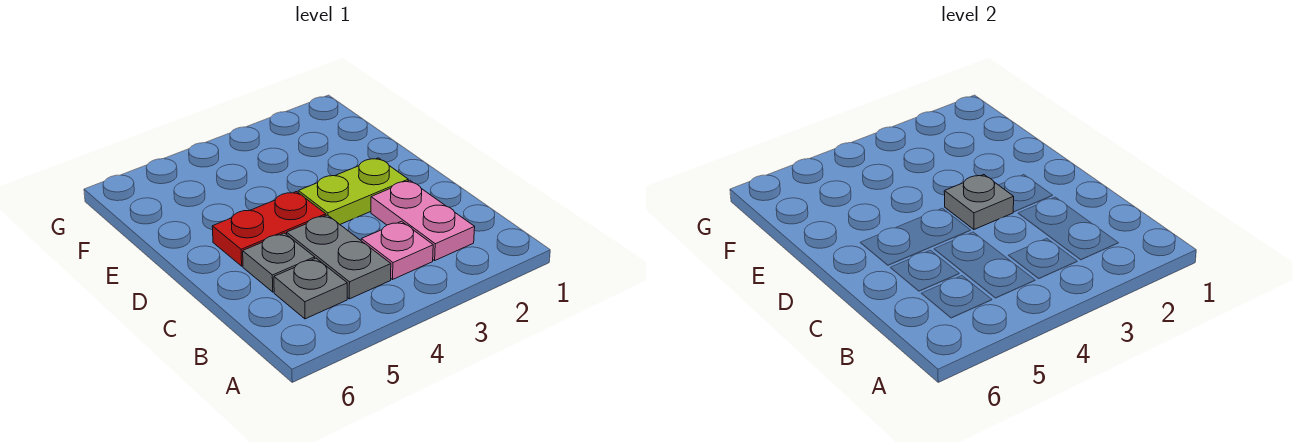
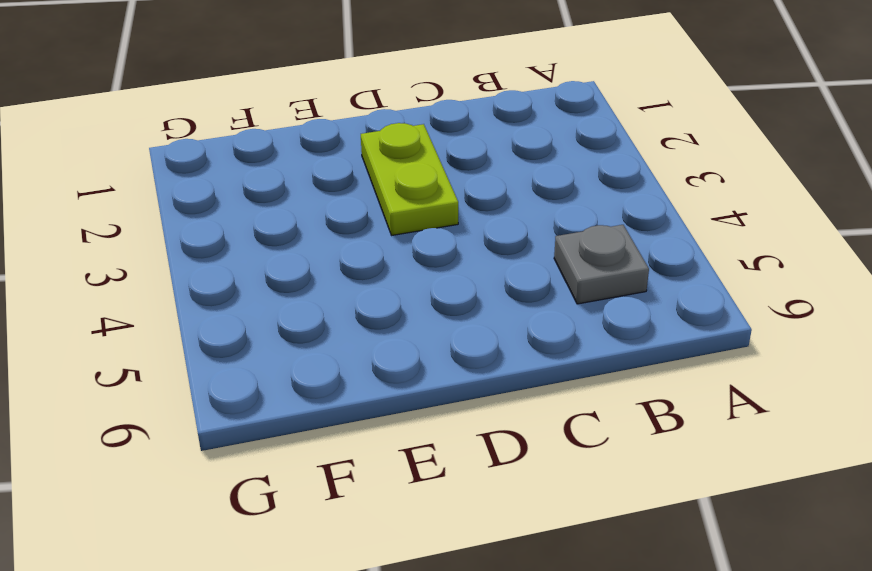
none -> pink plate B2:C2 level 1
none -> pink plate B3 level 1

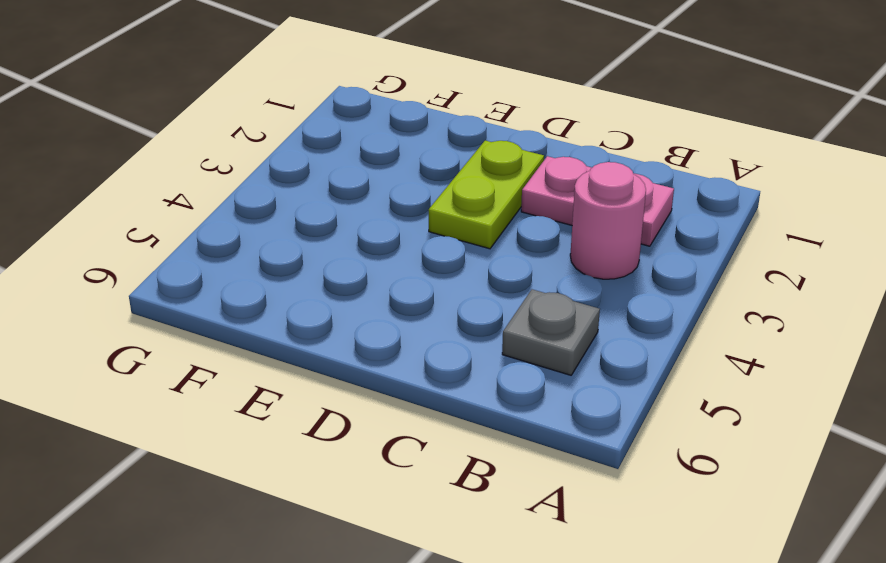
pink round brick B3 level 1 -> pink plate B3 level 1
none -> grey plate B4:C4 level 1
none -> grey plate C5 level 1

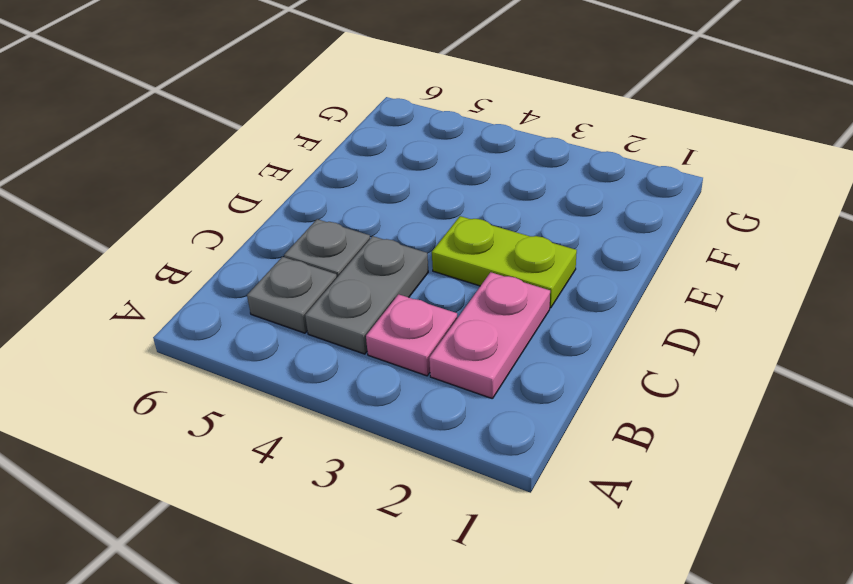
none -> red plate D4:D5 level 1
none -> grey plate D3 level 2

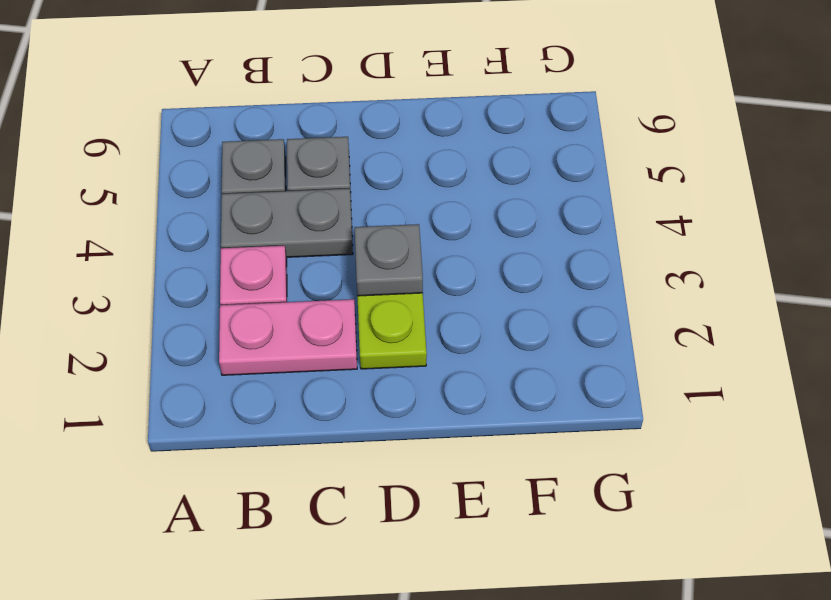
none -> red plate D4:D5 level 1

